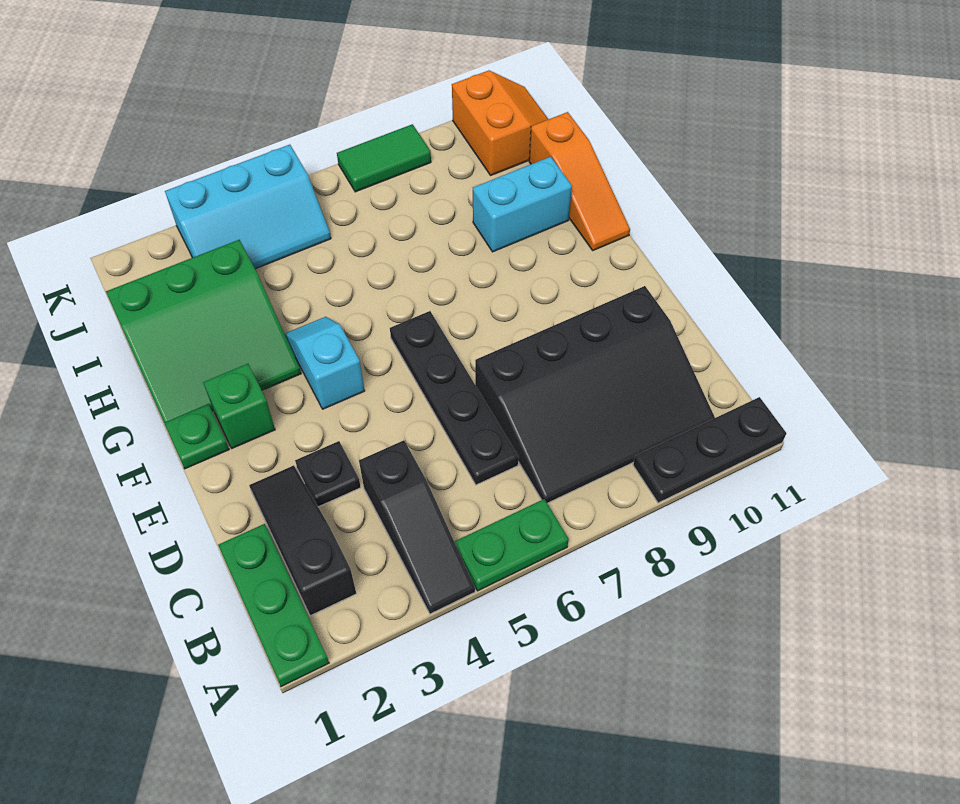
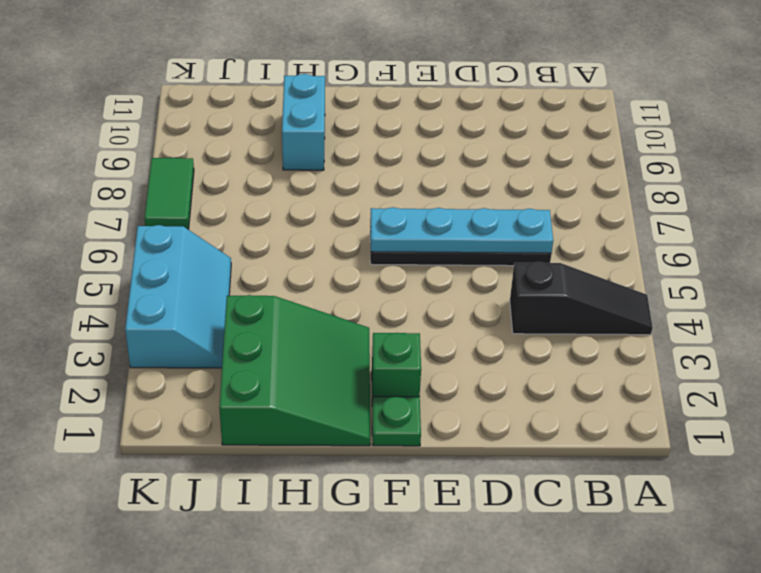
cyan plate C6:F6 level 2 -> none
none -> green plate A1:C1 level 1
none -> green plate A5:A6 level 1
none -> black plate A9:A11 level 1

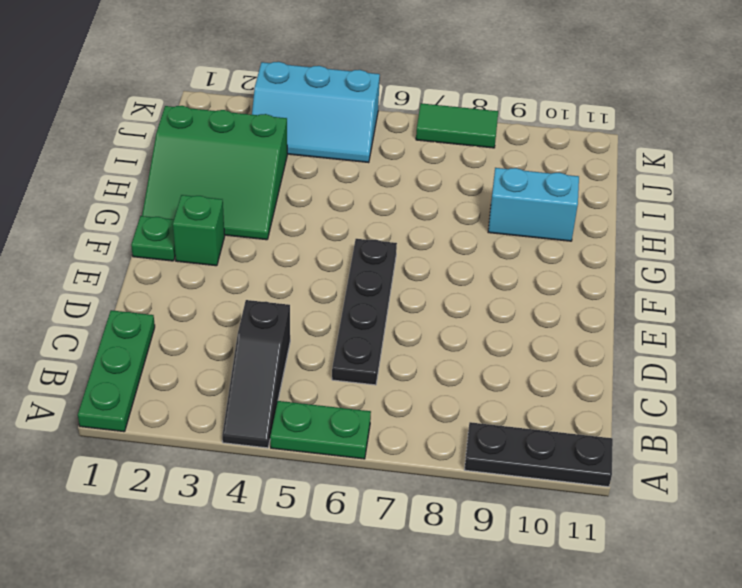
none -> black slope B2:D2 level 1 top B
none -> black slope B7:D10 level 1 top D
none -> black plate D3 level 1

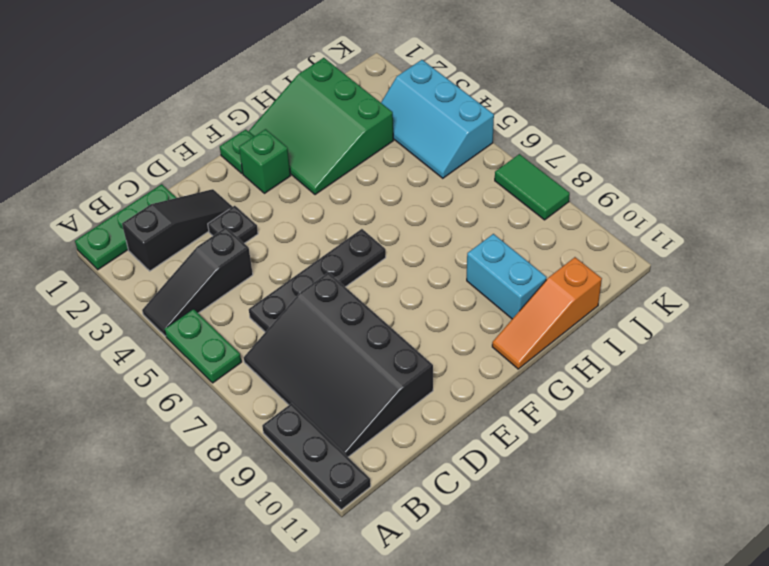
none -> cyan slope F4:G4 level 1 top F
none -> orange slope J10:K11 level 1 top 10

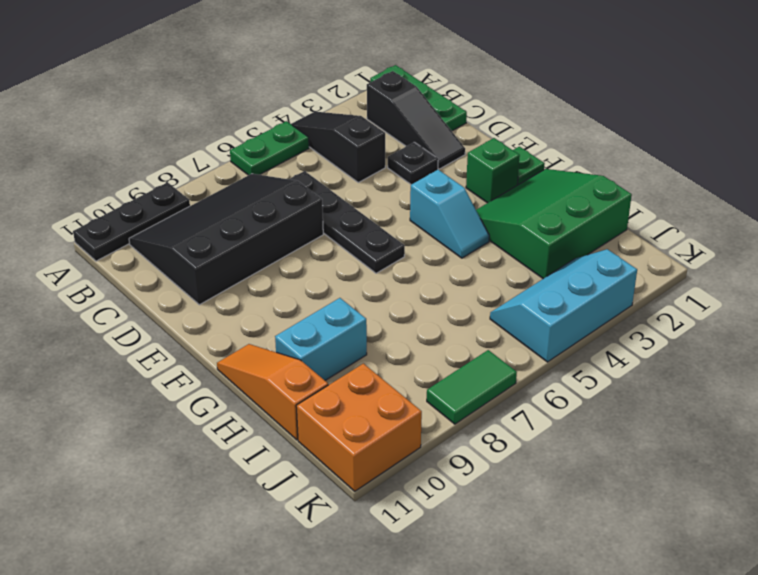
orange brick J10:K11 level 1 -> orange slope J10:K11 level 1 top 10

